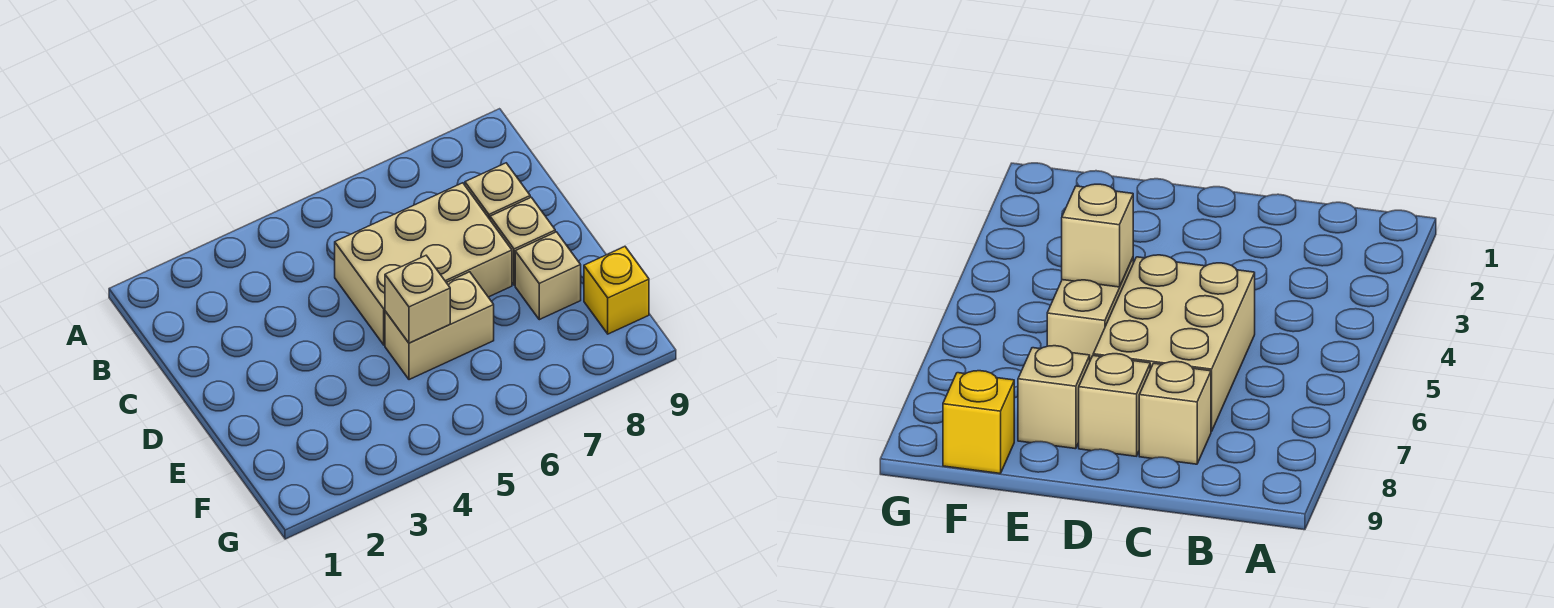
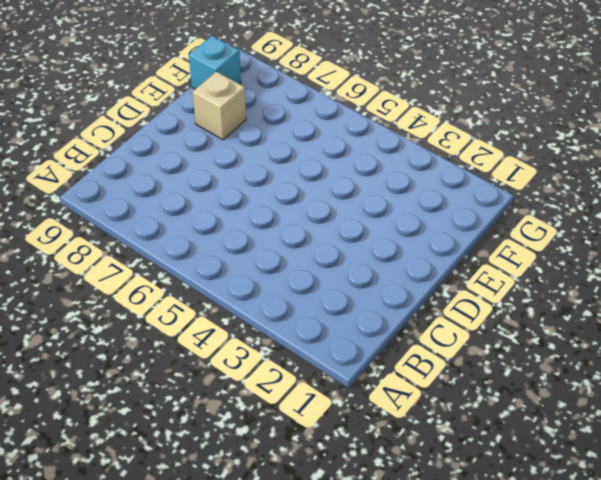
cyan brick F9 level 1 -> yellow brick F9 level 1
none -> tan brick C5:D7 level 1
none -> tan brick C8 level 1

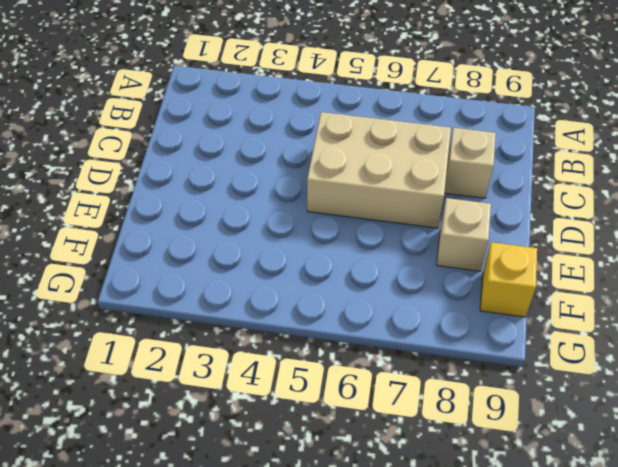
none -> tan brick D8 level 1
none -> tan brick E5:E6 level 1

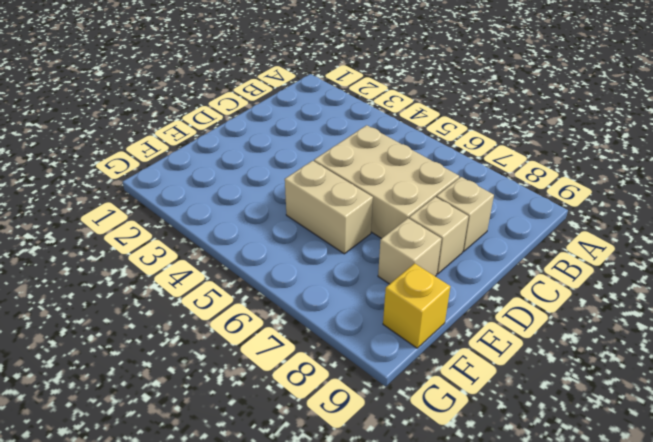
none -> tan brick E5 level 2

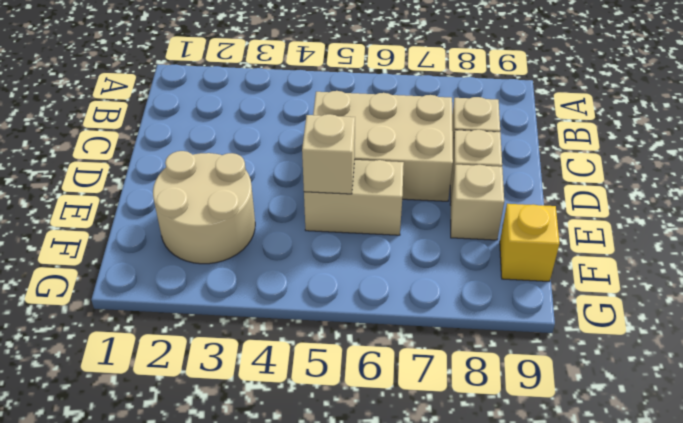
tan round brick E2:F3 level 1 -> none

